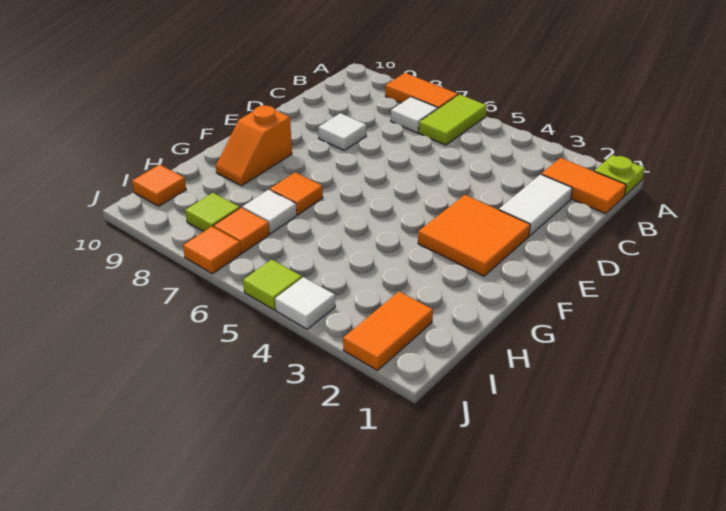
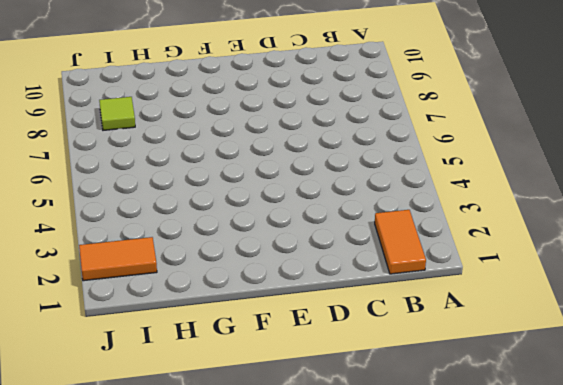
none -> lime plate A1 level 1
none -> lime tile A6:B6 level 1
none -> orange tile A7:A8 level 1

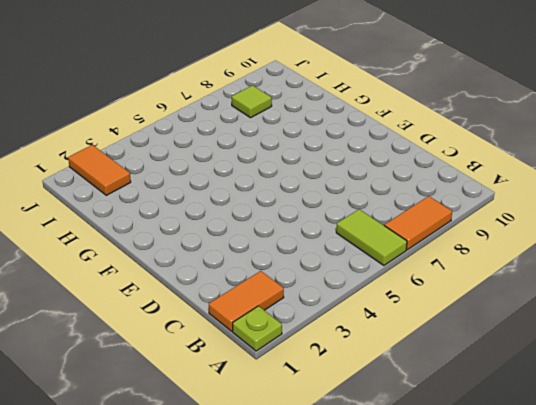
none -> white tile B7 level 1
none -> white tile C2:D2 level 1
none -> white tile D8 level 1

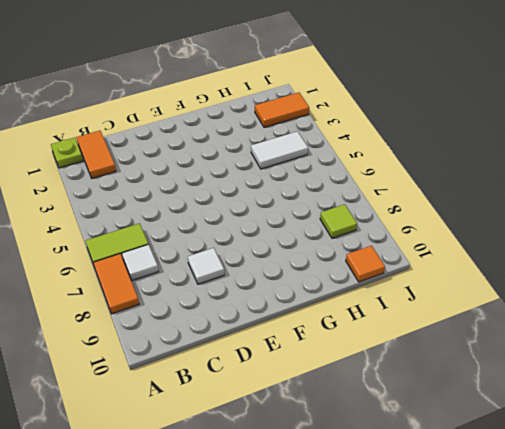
white tile H4:I4 level 1 -> white tile C2:D2 level 1
none -> orange tile E2:F3 level 1
none -> orange slope F9:G9 level 1 top F
none -> orange tile G7 level 1

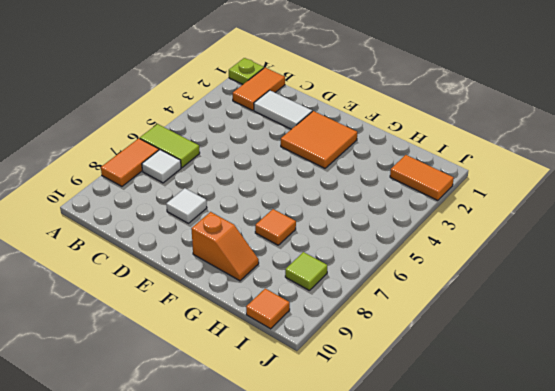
none -> white tile H7 level 1
none -> orange tile I7 level 1
none -> white tile J4 level 1

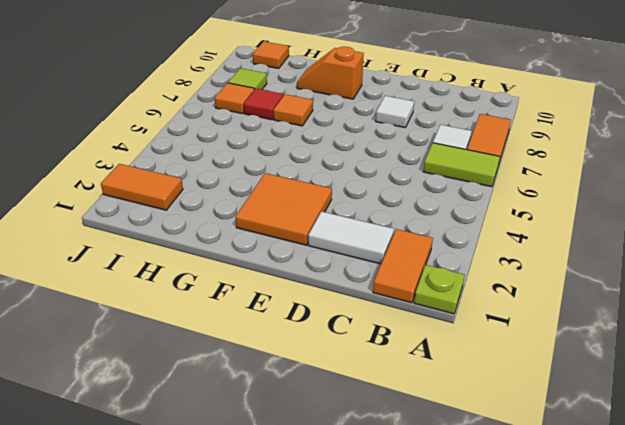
red tile H7 level 1 -> white tile H7 level 1
none -> white tile J4 level 1
none -> lime tile J5 level 1
none -> orange tile J7 level 1

